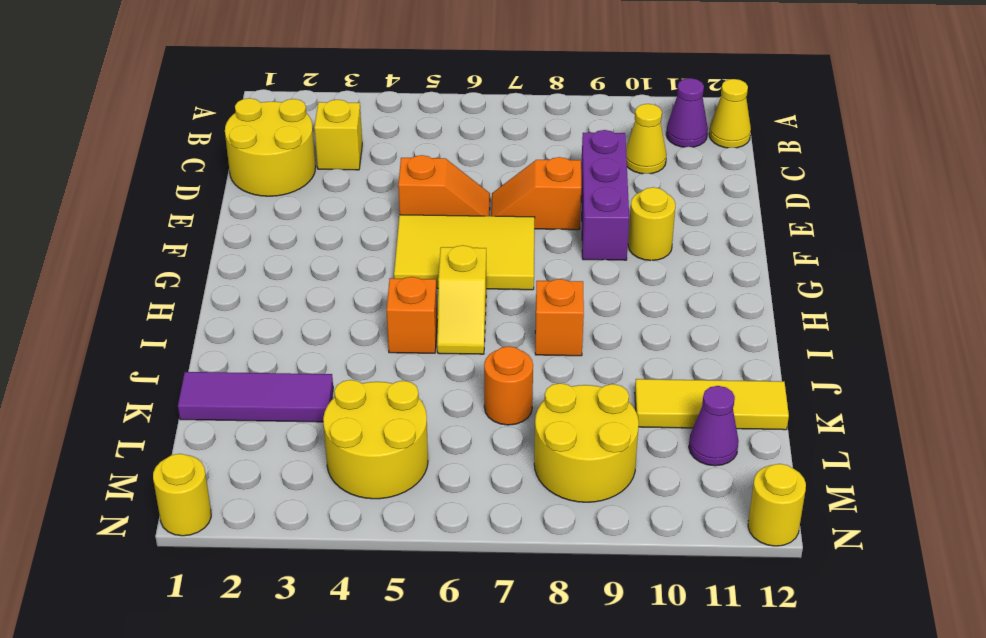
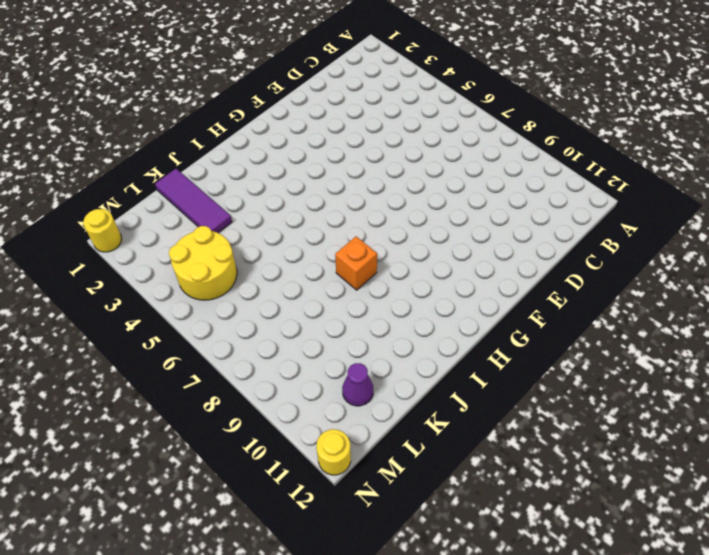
none -> purple cone B11 level 1
none -> yellow cone B12 level 1
none -> yellow round brick C1:D2 level 1

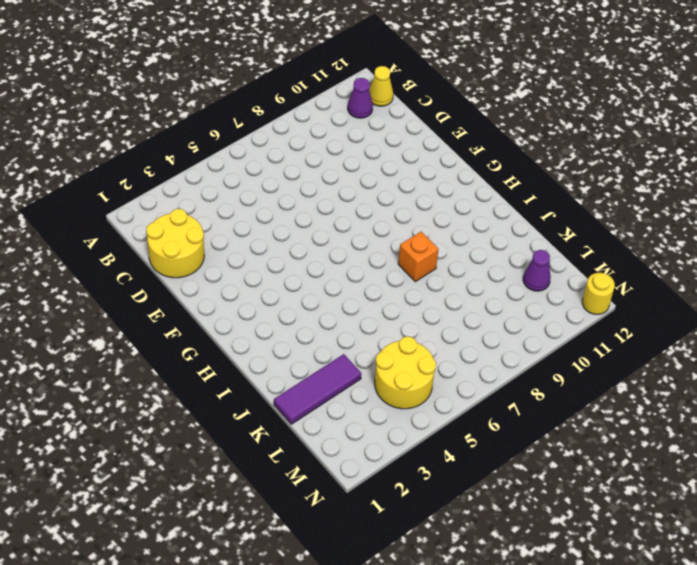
none -> yellow brick C3 level 1
none -> yellow cone C10 level 1
none -> purple brick D9:F9 level 1

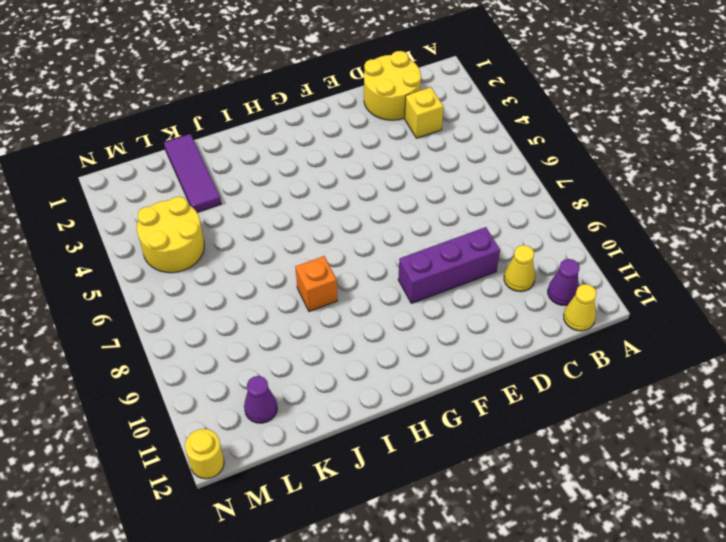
none -> orange slope E5:E6 level 1 top 5
none -> orange slope E7:E8 level 1 top 8
none -> yellow tile F5:G7 level 1

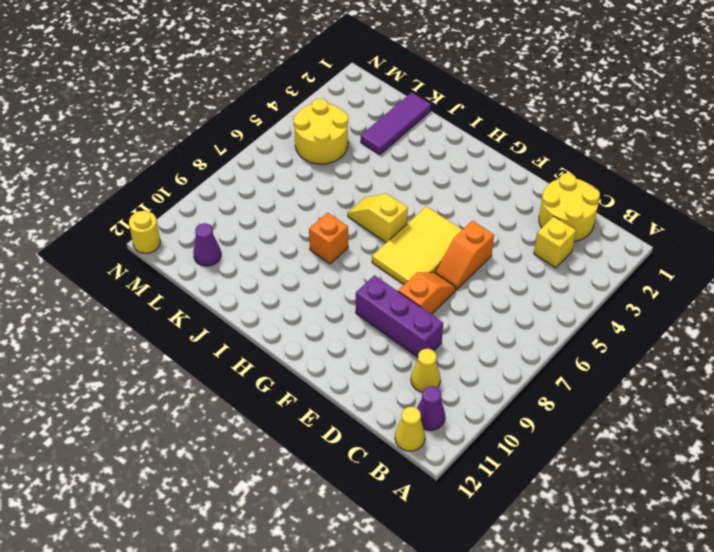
none -> yellow round brick F10 level 1
none -> orange brick I5 level 1
none -> orange round brick K7 level 1

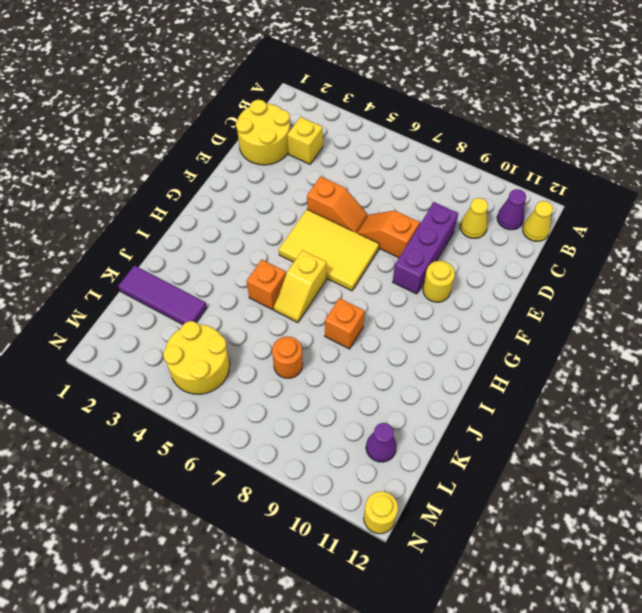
none -> yellow tile K10:K12 level 1
none -> yellow round brick L8:M9 level 1
none -> yellow round brick N1 level 1

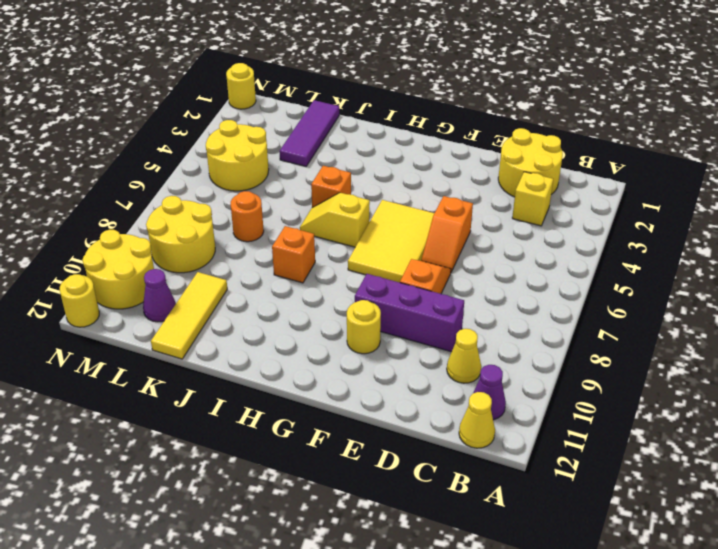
yellow round brick M10:N11 level 1 -> none

